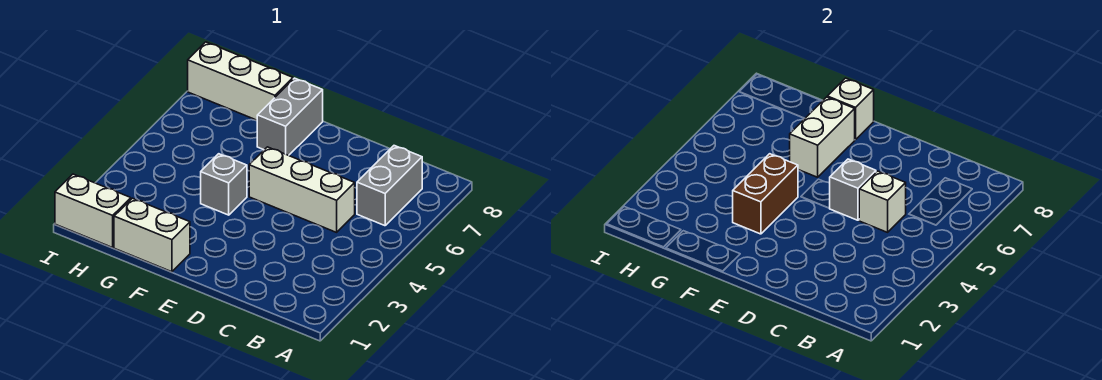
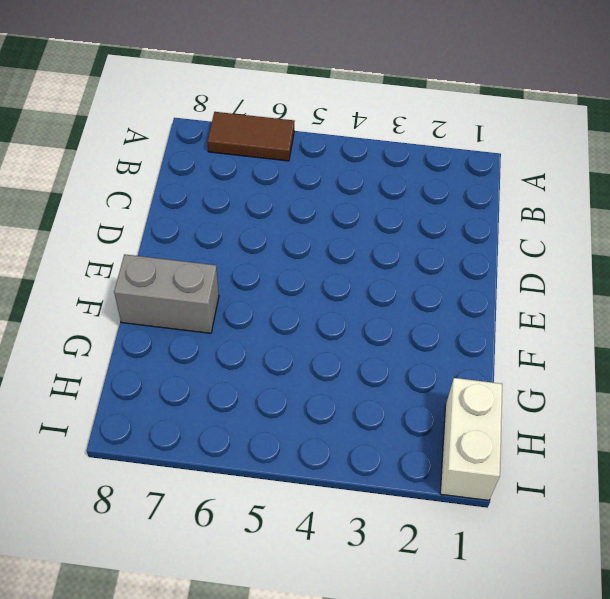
brown tile A6:A7 level 1 -> none
none -> grey brick B6:B7 level 1
none -> white brick C5:E5 level 1
none -> white brick F1:G1 level 1

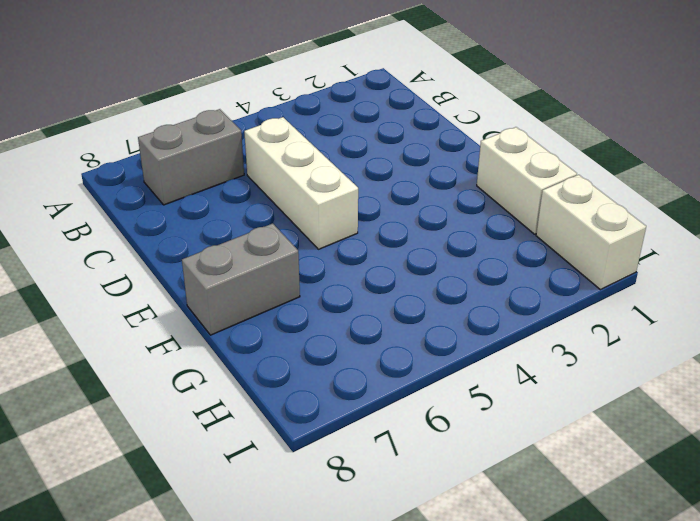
none -> grey brick F4 level 1
none -> white brick G8:I8 level 1
none -> white brick C5 level 2

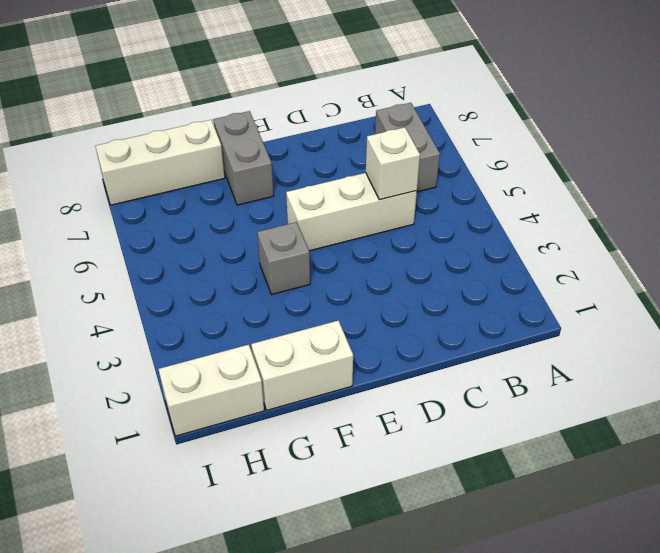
none -> grey brick D5 level 2
none -> brown brick F3:F4 level 2
none -> white brick F6:F7 level 2

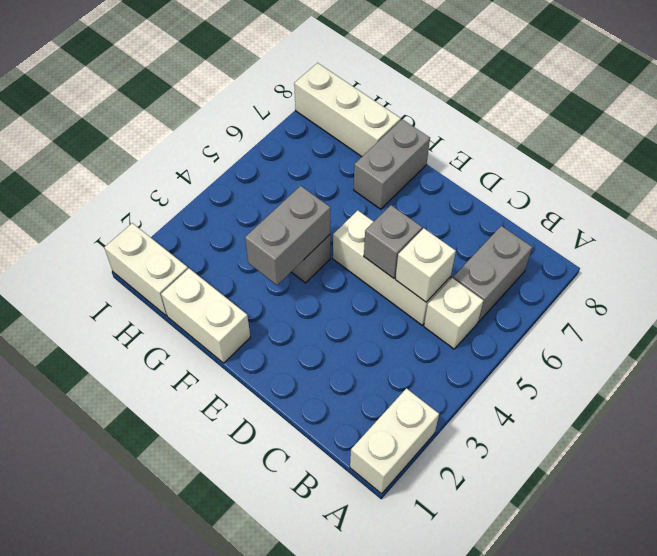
white brick A1:A2 level 1 -> white brick F6:F7 level 2
white brick B5 level 1 -> white brick F8 level 2
grey brick F3:F4 level 2 -> brown brick F3:F4 level 2

